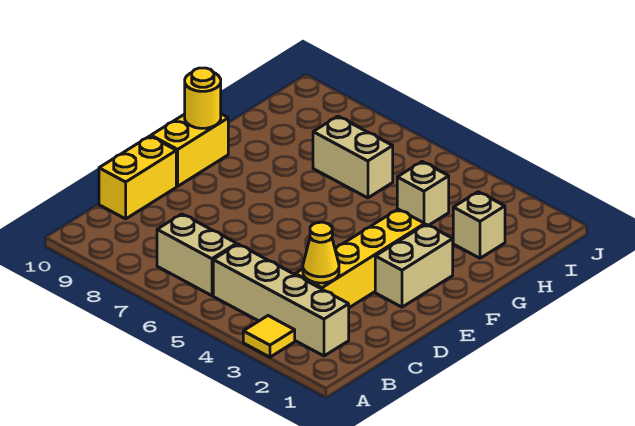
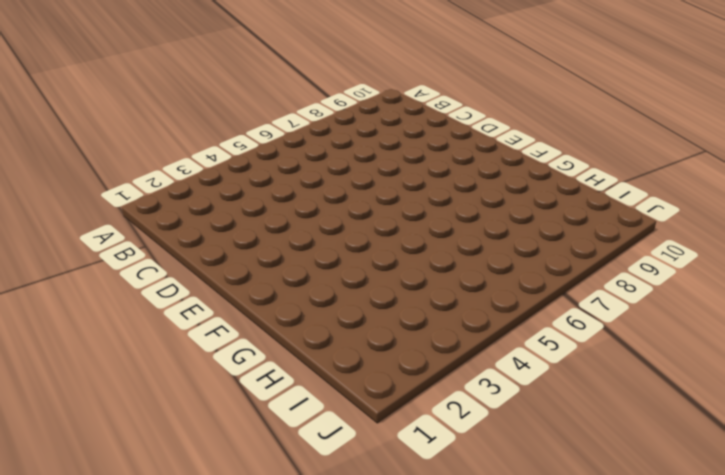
none -> yellow tile A3 level 1
none -> tan brick B2:B5 level 1
none -> tan brick B6:B7 level 1

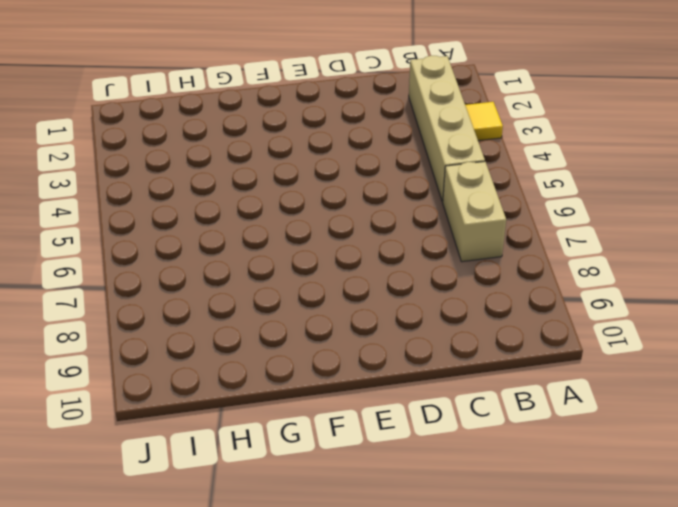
none -> yellow brick C3:F3 level 1
none -> yellow brick C10:D10 level 1
none -> tan brick E2:F2 level 1

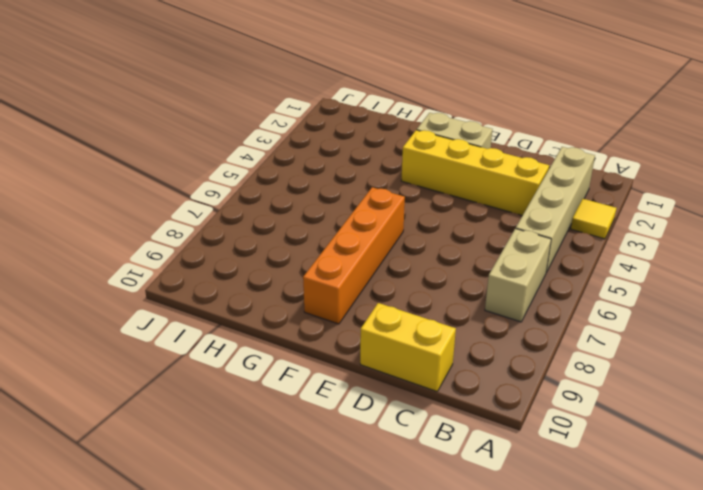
orange brick F6:F9 level 1 -> none
none -> yellow brick E10:F10 level 1
none -> tan brick H2 level 1
none -> tan brick H4 level 1

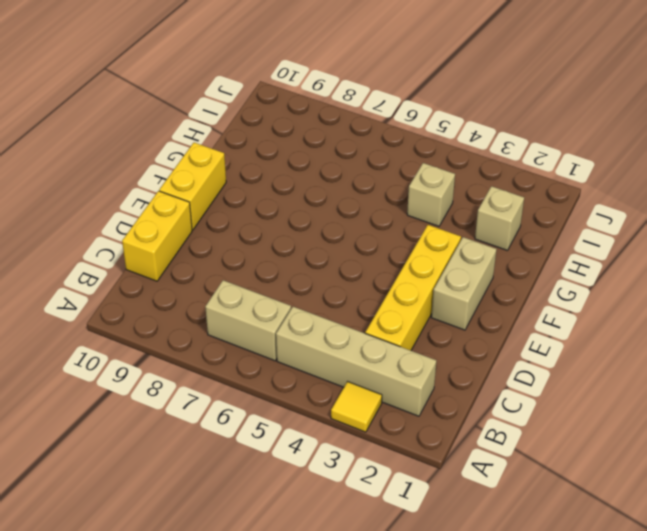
none -> tan brick H6:H7 level 1
none -> yellow cone C3 level 2
none -> yellow round brick F10 level 2

